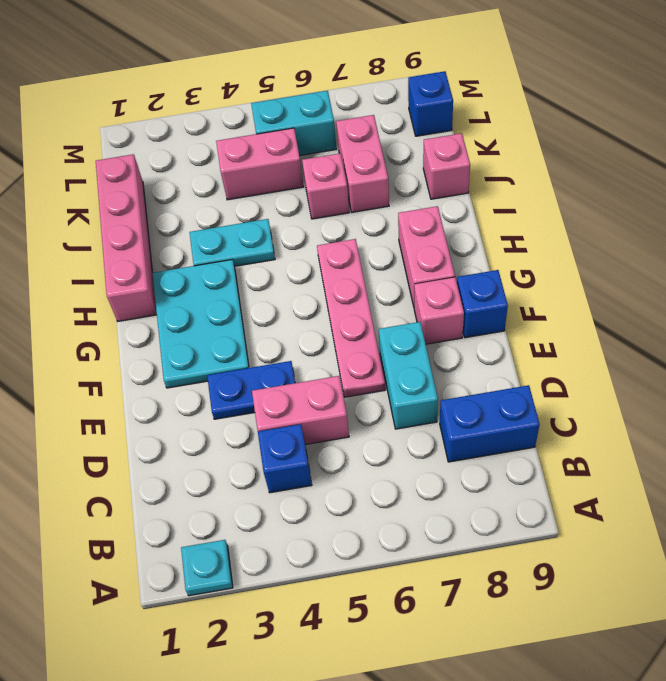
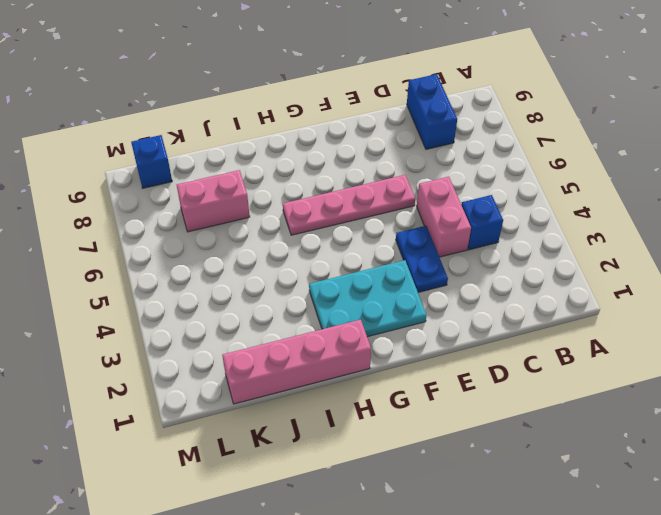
none -> cyan plate A2 level 1
none -> cyan brick D7:E7 level 1
none -> pink brick F8 level 1

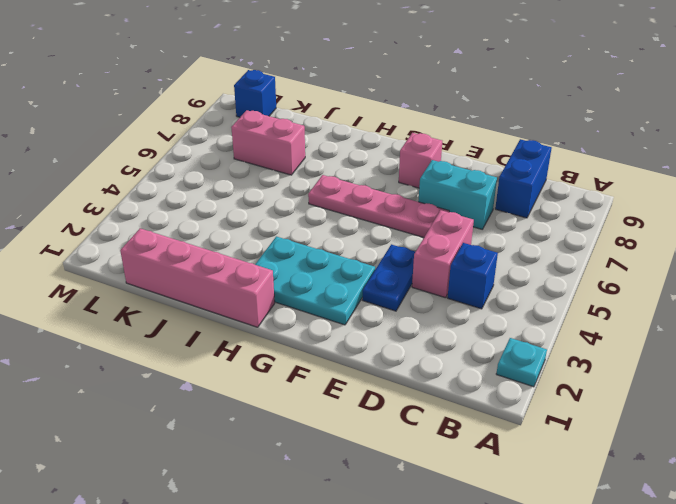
none -> blue brick F9 level 1
none -> pink brick G8:H8 level 1
none -> cyan plate I3:I4 level 1

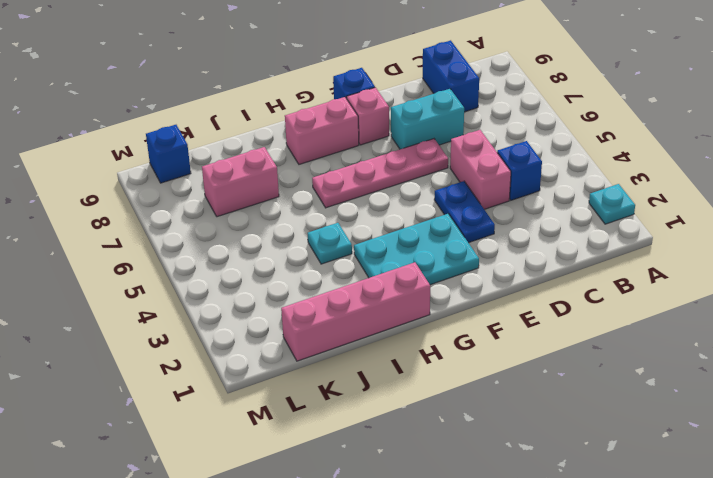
cyan plate I4 level 1 -> cyan plate I3:I4 level 1
none -> pink brick J6 level 1
none -> pink brick J9 level 1
none -> pink brick K4:K5 level 1

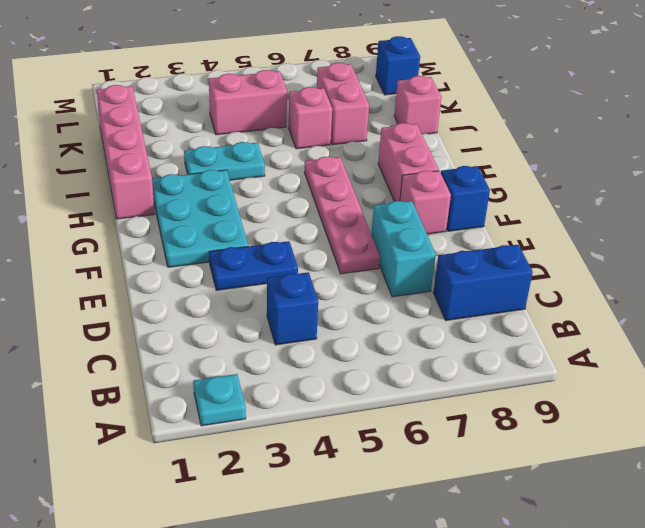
none -> pink brick D4:D5 level 1
none -> cyan brick L5:L6 level 1

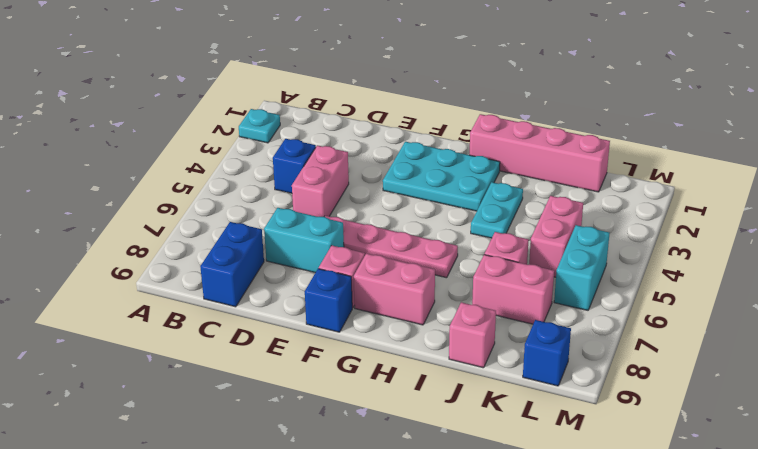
none -> blue plate E3:E4 level 1

